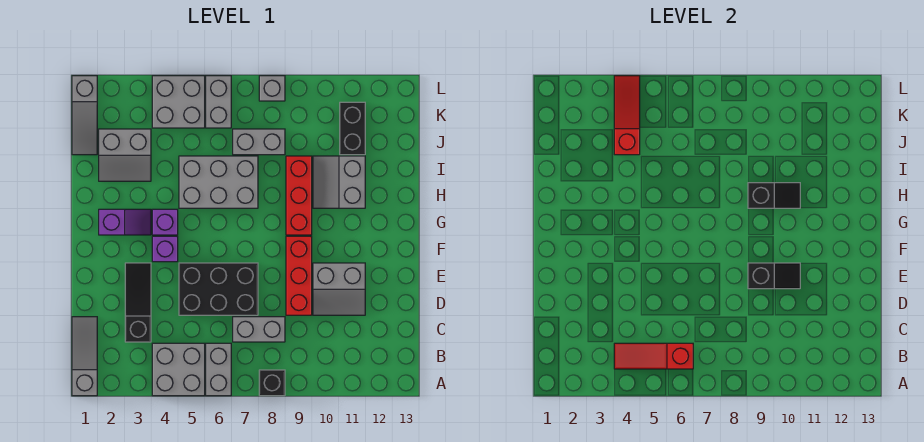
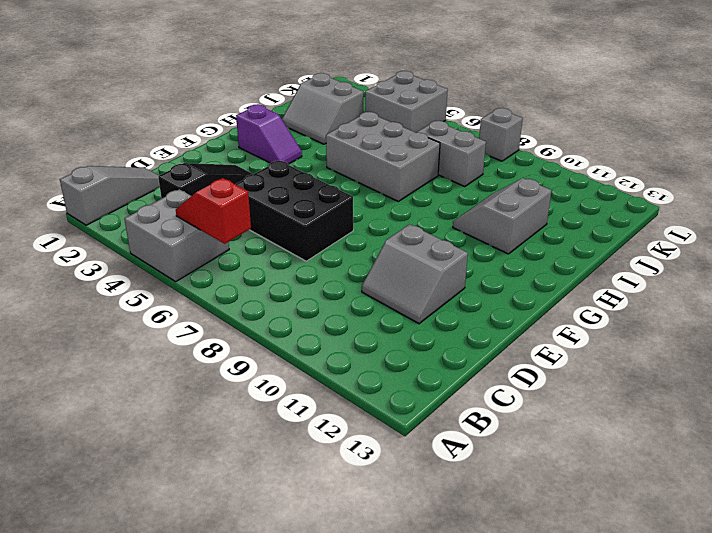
red slope B5:B6 level 2 top 6 -> red slope B4:B6 level 2 top 6
none -> grey brick A6:B6 level 1
none -> black brick A8 level 1
none -> grey brick C7:C8 level 1

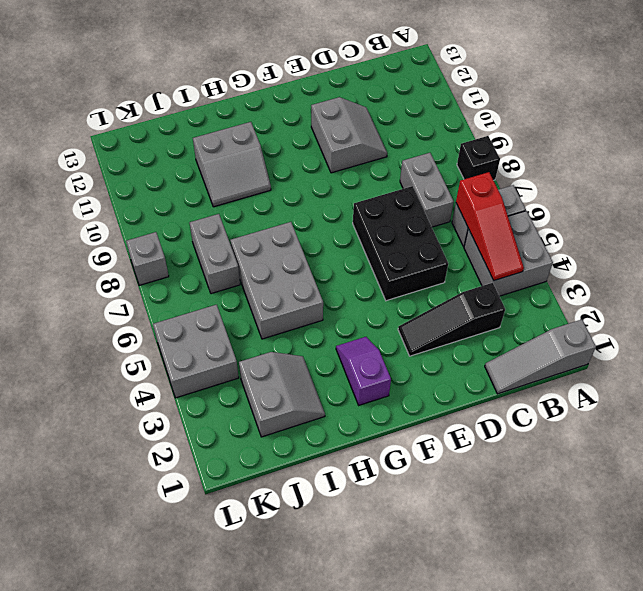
none -> red brick D9:F9 level 1
none -> purple brick F4 level 1
none -> purple brick G4 level 1

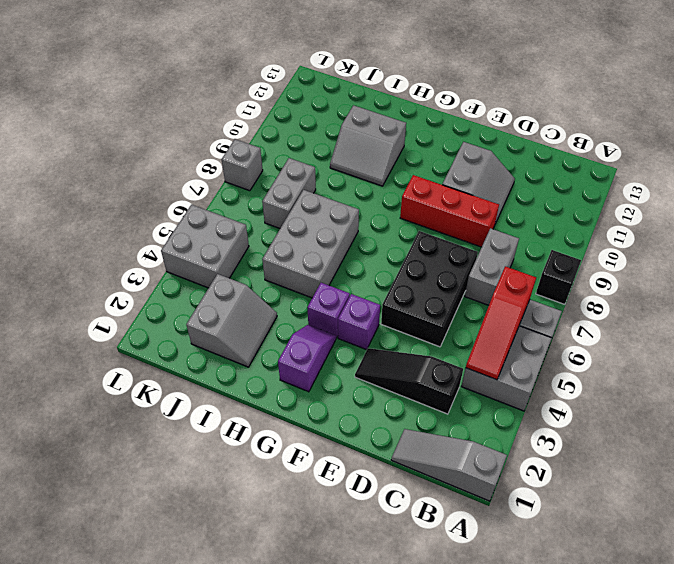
none -> red brick G9:I9 level 1
none -> grey slope J1:L1 level 1 top L
none -> black brick J11:K11 level 1

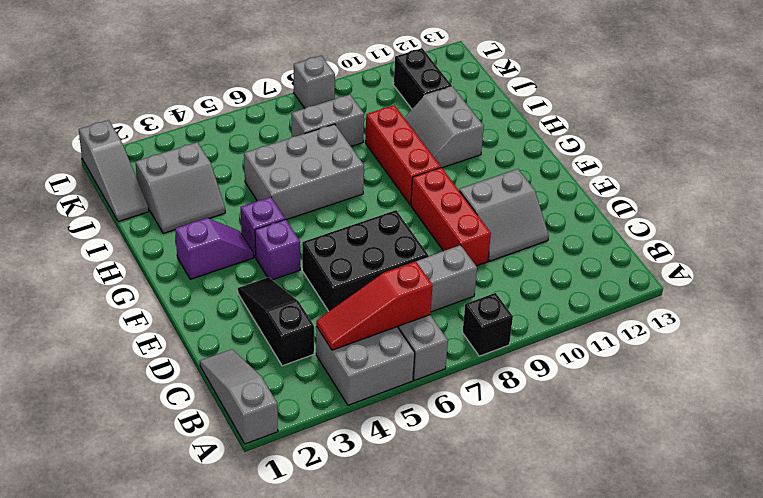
none -> grey brick K4:L5 level 1
none -> grey brick K6:L6 level 1
none -> black slope E9:E10 level 2 top 9

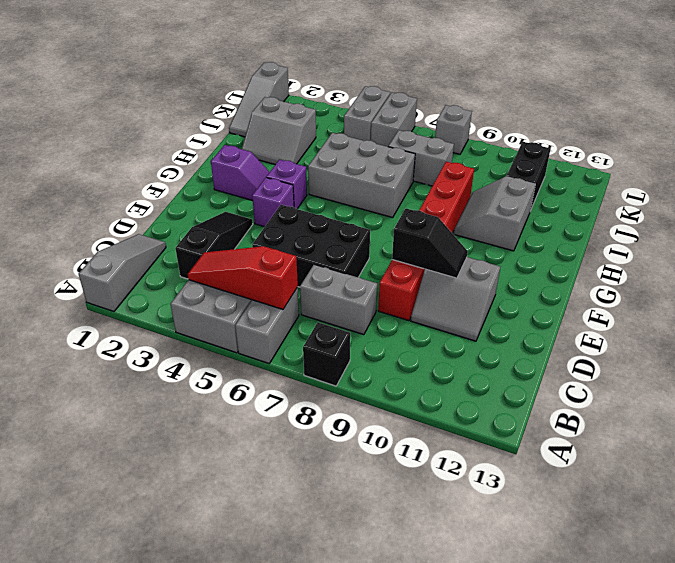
grey brick K5:L5 level 1 -> grey brick K4:L5 level 1
none -> black slope H9:H10 level 2 top 9
none -> red slope J4:L4 level 2 top J

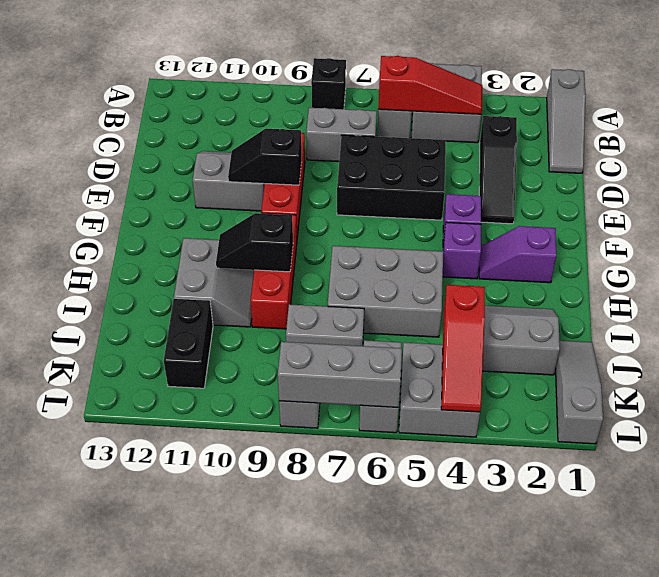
grey brick L6:L8 level 2 -> none

